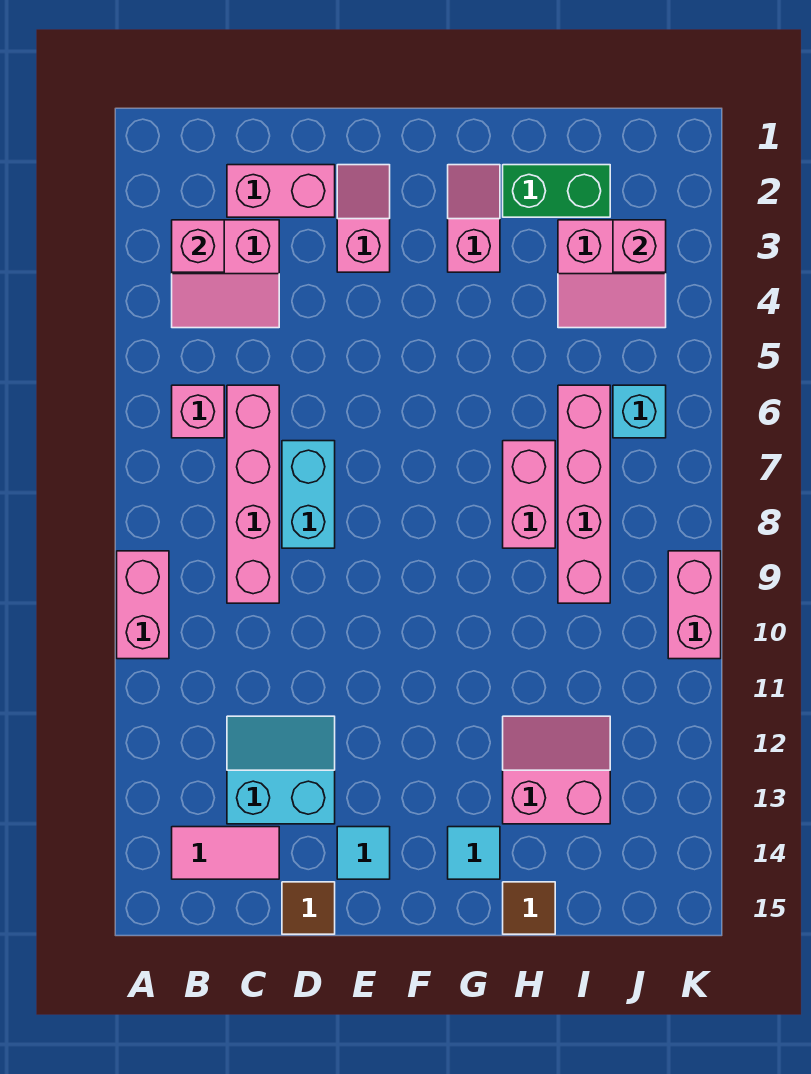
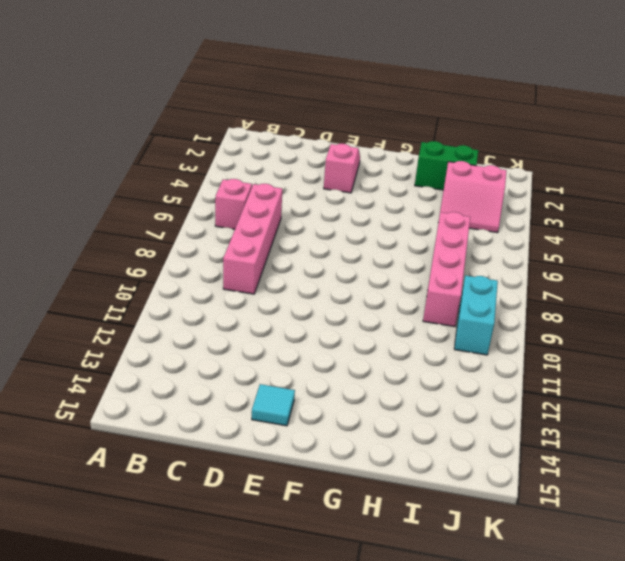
cyan brick J9:J10 level 1 -> cyan brick D7:D8 level 1
none -> pink brick A9:A10 level 1
none -> pink slope B3:C4 level 1 top 3
none -> pink tile B14:C14 level 1

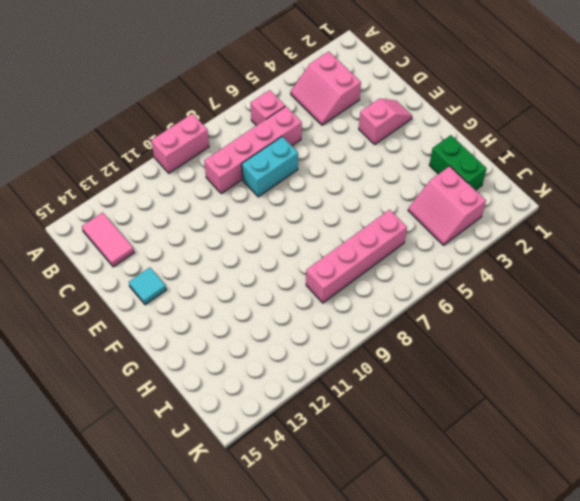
none -> pink brick C2:D2 level 1
none -> cyan slope C12:D13 level 1 top 13
none -> brown tile D15 level 1

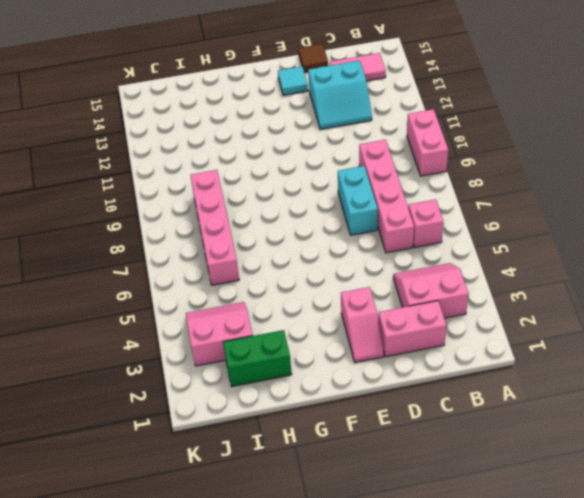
none -> pink slope G2:G3 level 1 top 3
none -> cyan tile G14 level 1
none -> pink brick H7:H8 level 1

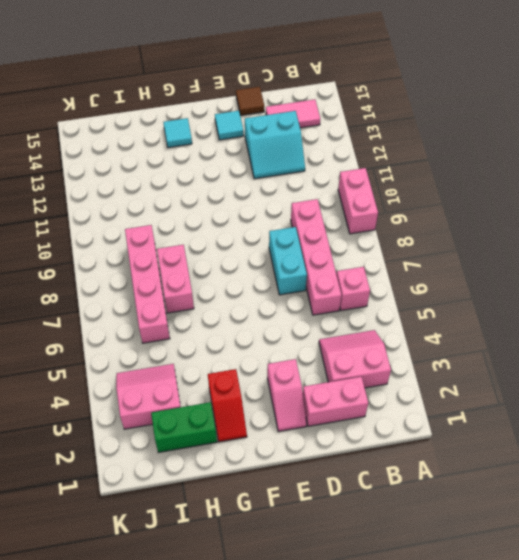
red slope G2:G3 level 1 top 3 -> pink slope G2:G3 level 1 top 3
none -> pink slope H12:I13 level 1 top 13
none -> brown tile H15 level 1
none -> cyan brick J6 level 1

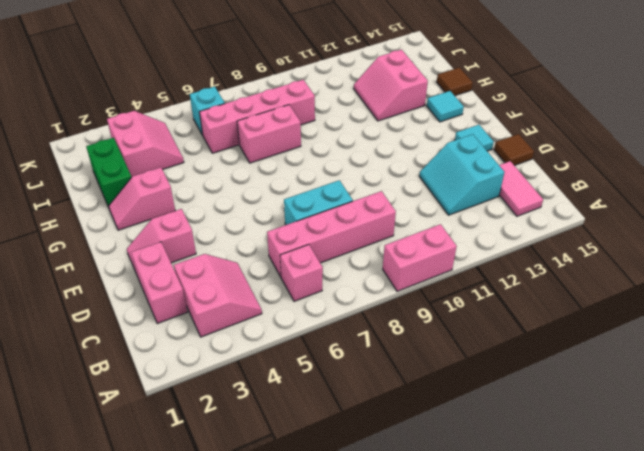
none -> pink brick K9:K10 level 1
none -> pink brick B3 level 2
none -> pink brick J3 level 2

